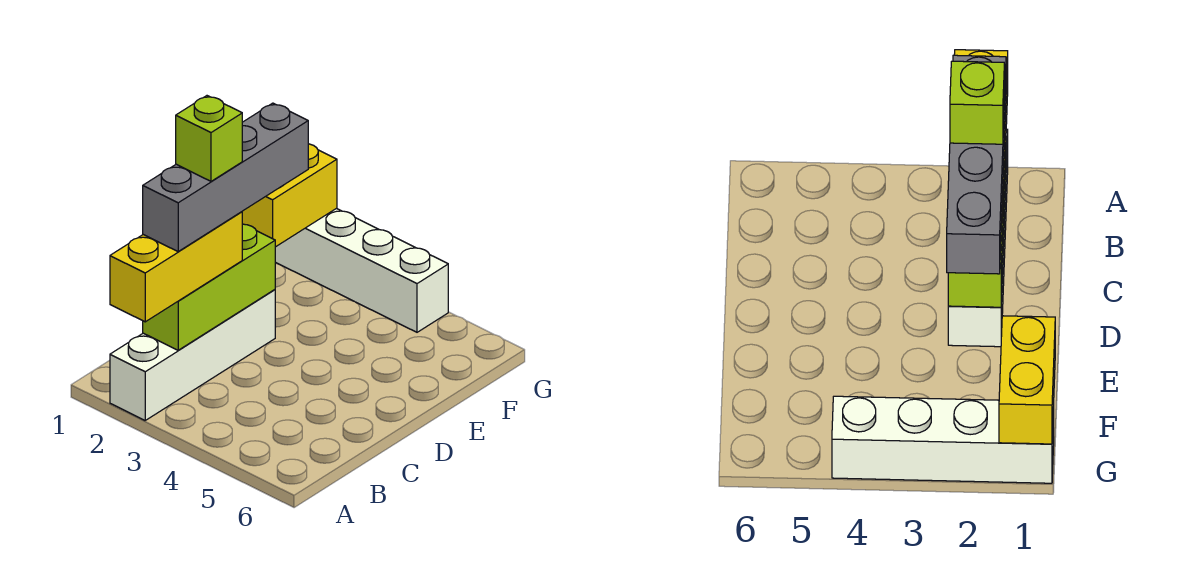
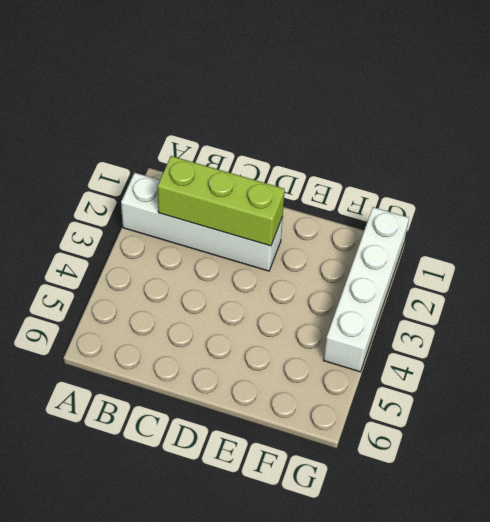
none -> yellow brick F1:G1 level 2
none -> yellow brick A2:C2 level 3

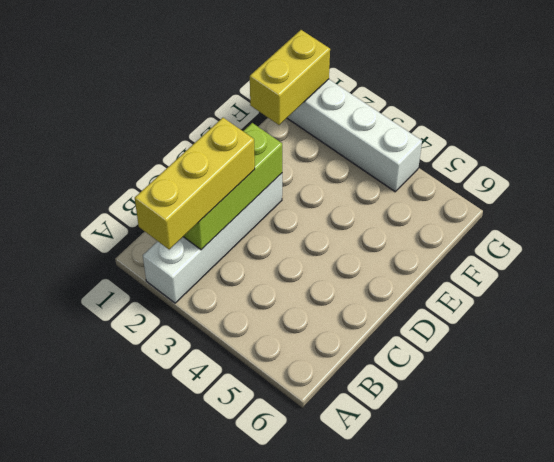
none -> grey brick B2:E2 level 4
none -> lime brick C2 level 5

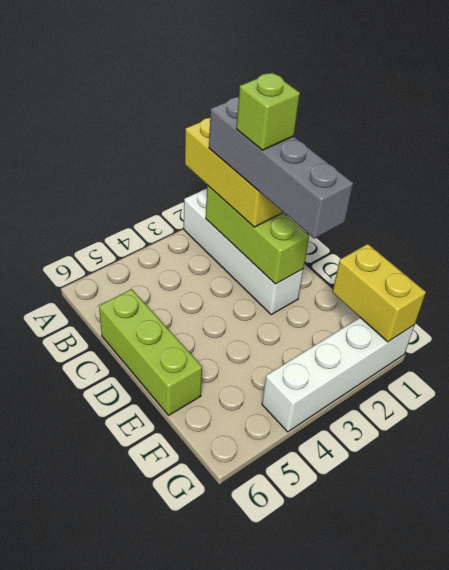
lime brick C6:E6 level 1 -> none

